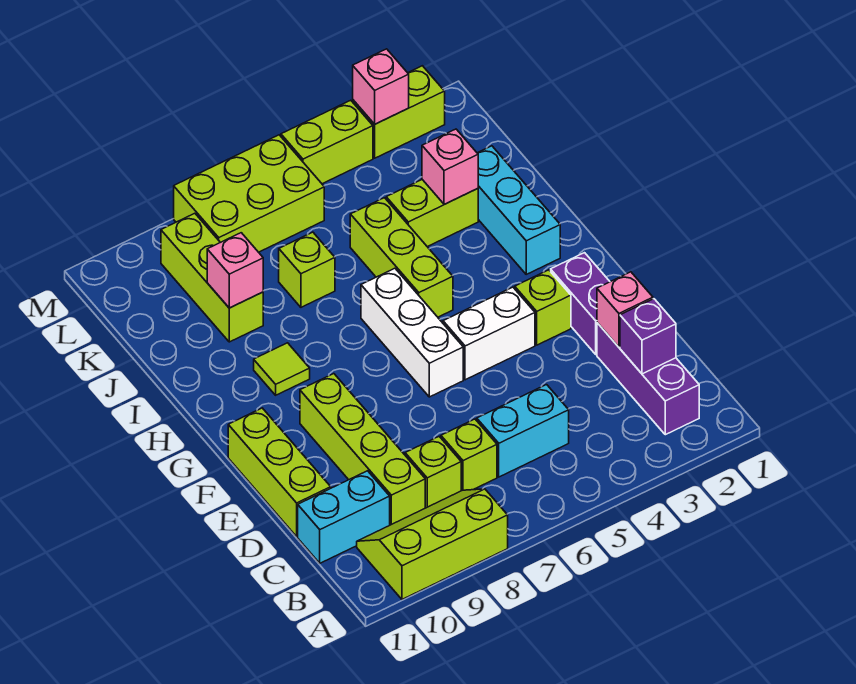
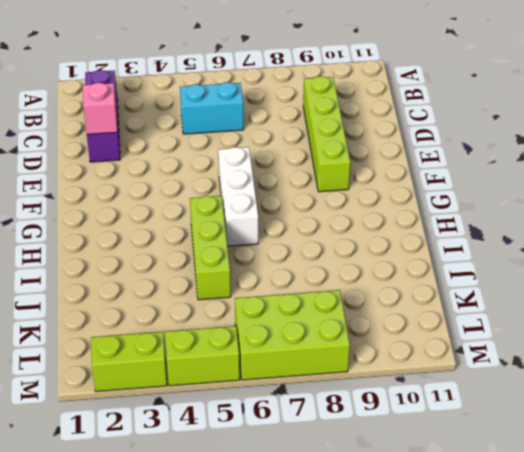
none -> lime slope A8:B10 level 1 top A
none -> lime brick C7 level 1
none -> lime brick C8 level 1

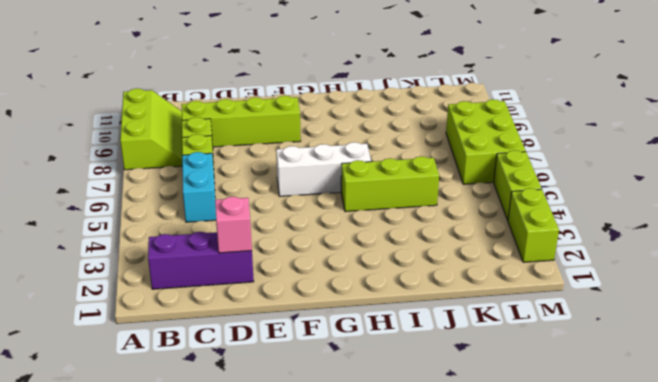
none -> cyan brick C10:C11 level 1
none -> lime brick D11:F11 level 1
none -> purple brick E2:F2 level 1

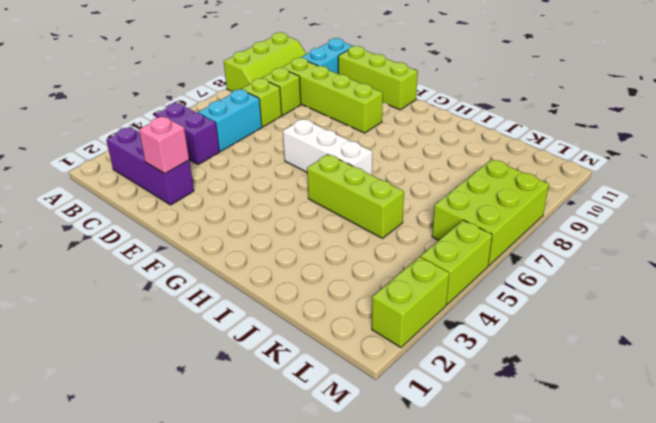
purple brick B4:C4 level 1 -> purple brick E2:F2 level 1
none -> lime brick F3 level 1
none -> white brick F4:F5 level 1
none -> cyan brick H2:J2 level 1

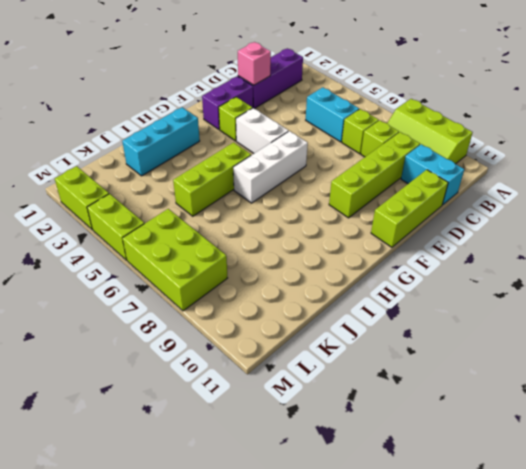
none -> lime tile H9 level 1
none -> lime brick J3:J4 level 1
none -> lime brick J7 level 1

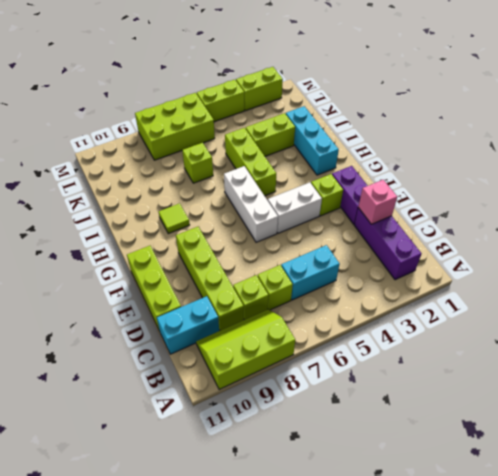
none -> lime brick J9:L9 level 1
none -> purple brick C2 level 2
none -> pink brick J3 level 2

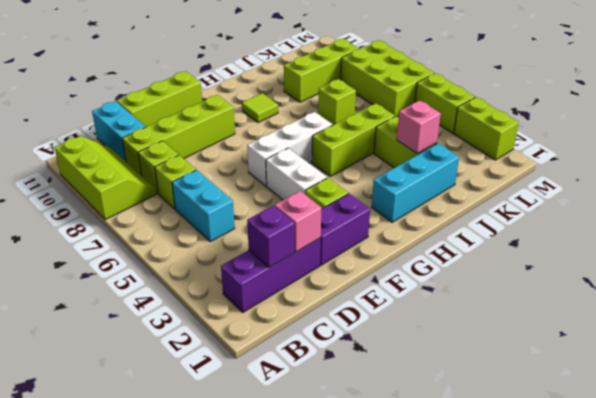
none -> pink brick J9 level 2
none -> pink brick M3 level 2

